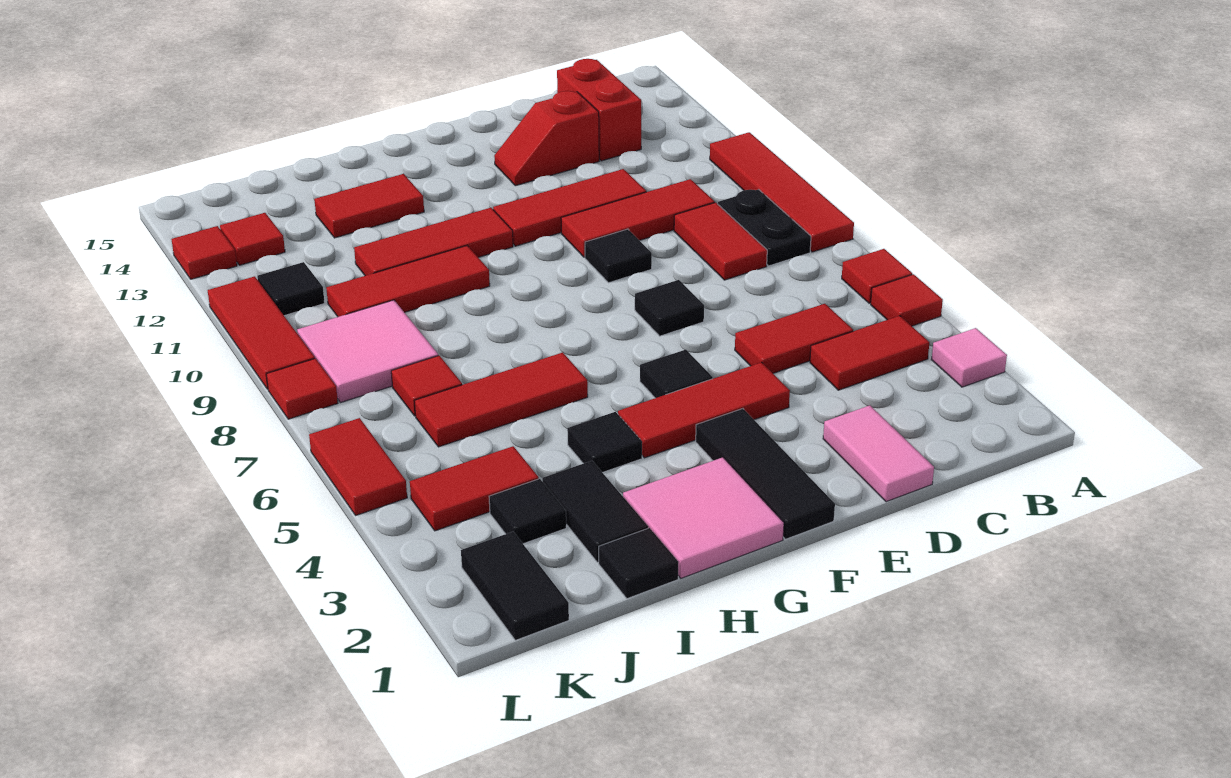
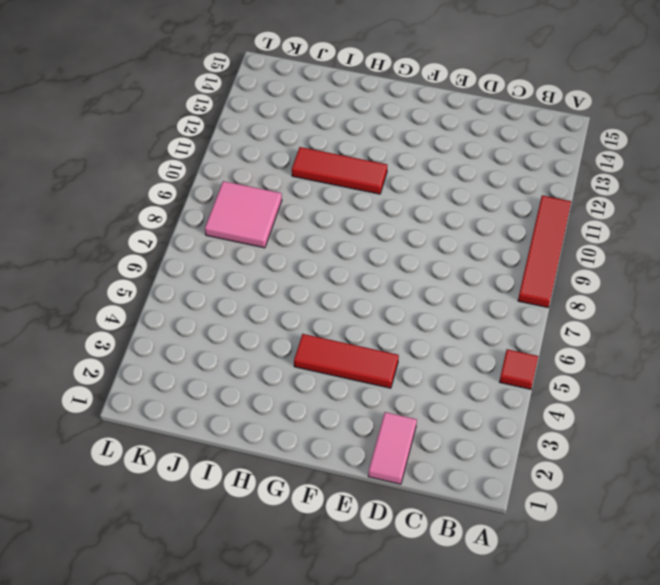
none -> pink tile A3 level 1
none -> red tile A6 level 1
none -> red tile B4:C4 level 1
none -> black plate B8:B9 level 1

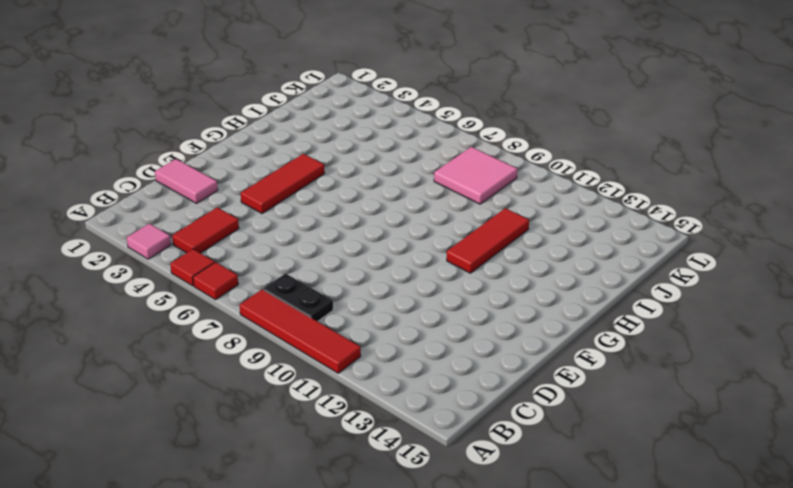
none -> red tile C5:D5 level 1
none -> red tile C8:C9 level 1
none -> red tile C10:E10 level 1
none -> red brick C13:C14 level 1

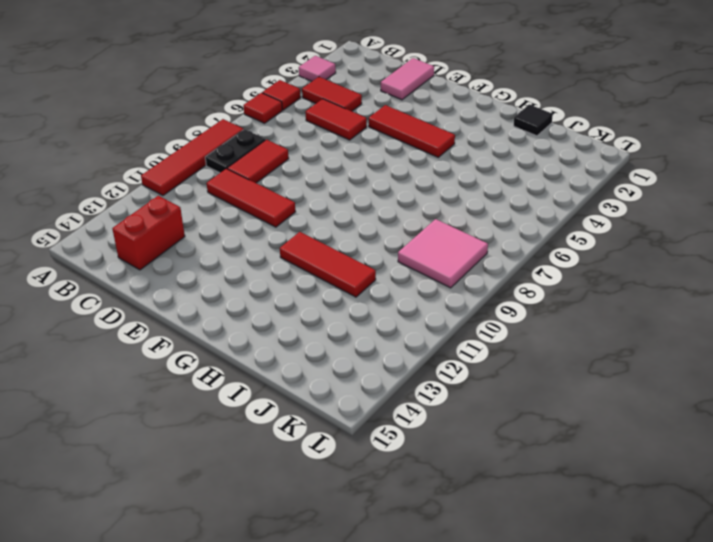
none -> red tile D11:F11 level 1
none -> red slope D13:E13 level 1 top D
none -> black tile E7 level 1
none -> black tile E9 level 1

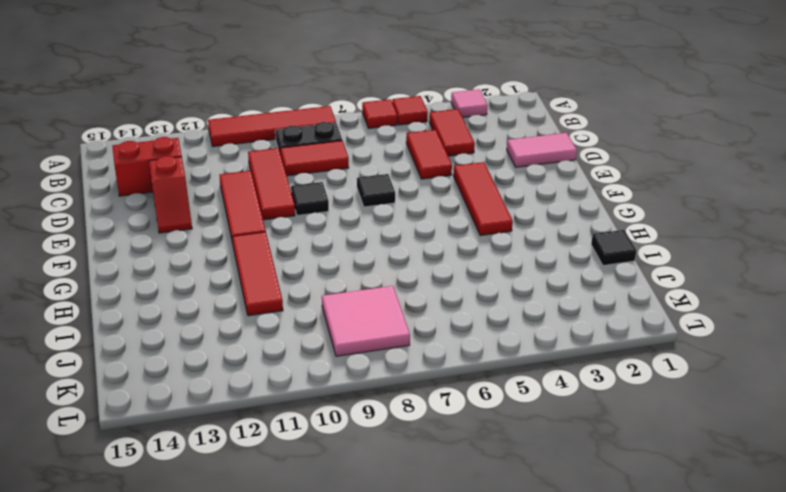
none -> black tile F1:F3 level 1
none -> black tile F5 level 1
none -> pink tile G1:H2 level 1
none -> black tile H4 level 1

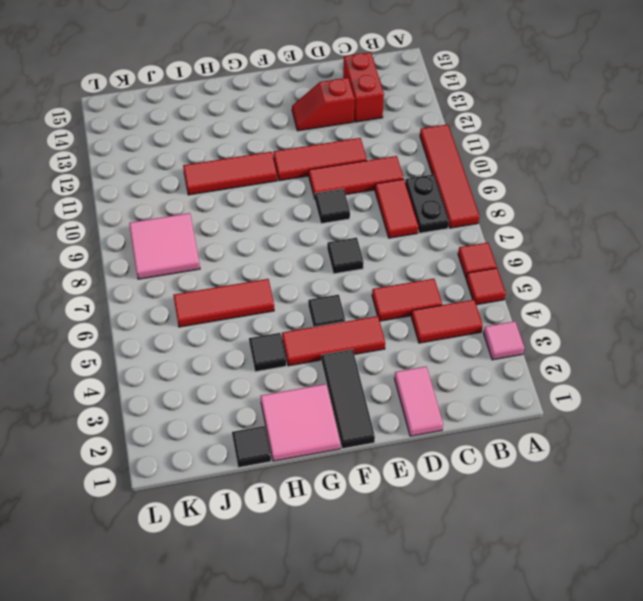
none -> red tile H10:J10 level 1
none -> red tile H13:I13 level 1
none -> black tile I2:I3 level 1
none -> black tile J3 level 1

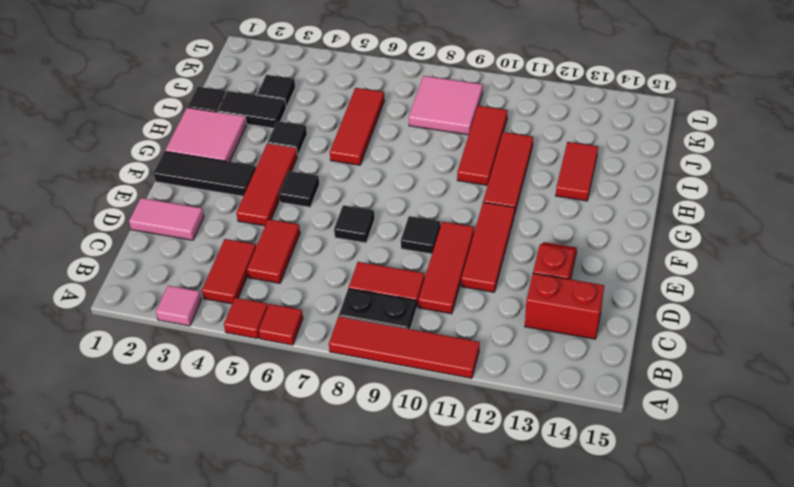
none -> red tile J4:K4 level 1
none -> red tile J7 level 1
none -> black tile K1:K2 level 1
none -> black tile K11 level 1

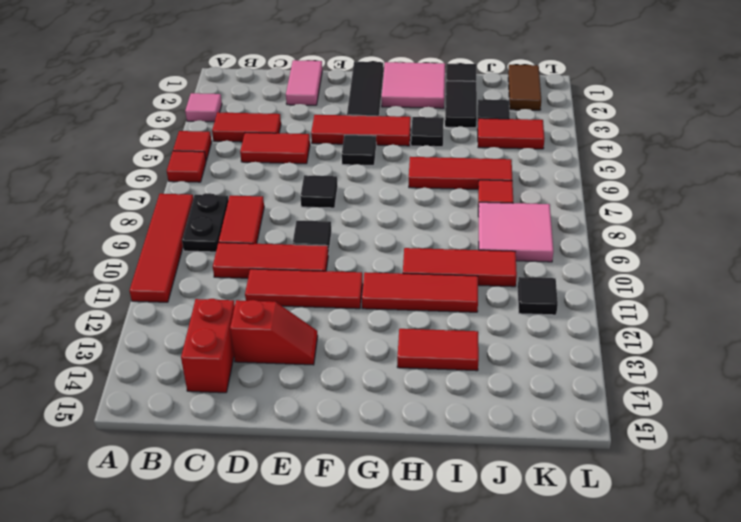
brown tile K1:K2 level 1 -> black tile K1:K2 level 1
none -> red tile K13 level 1
none -> red tile L5:L6 level 1
none -> red tile L8 level 1
none -> red tile L9:L11 level 1

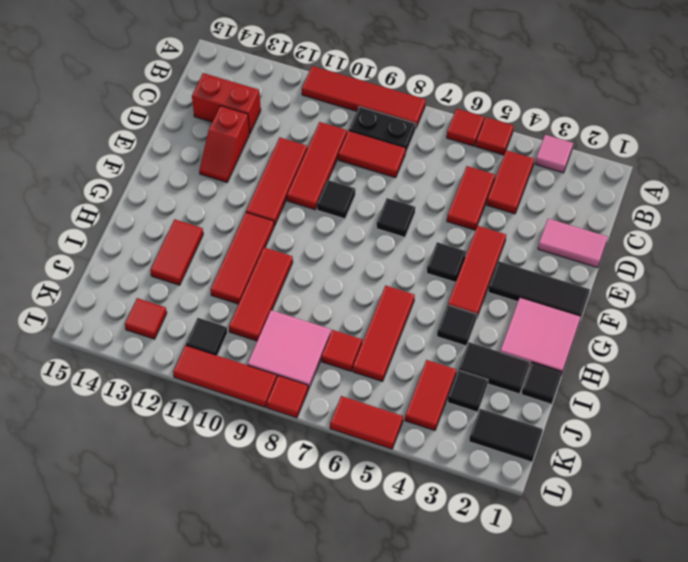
none -> red tile L13 level 1

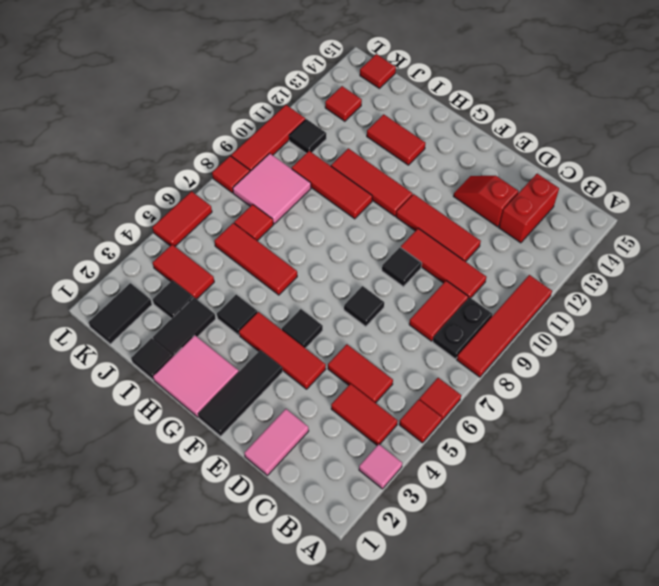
red tile K15 level 1 -> red tile L13 level 1

